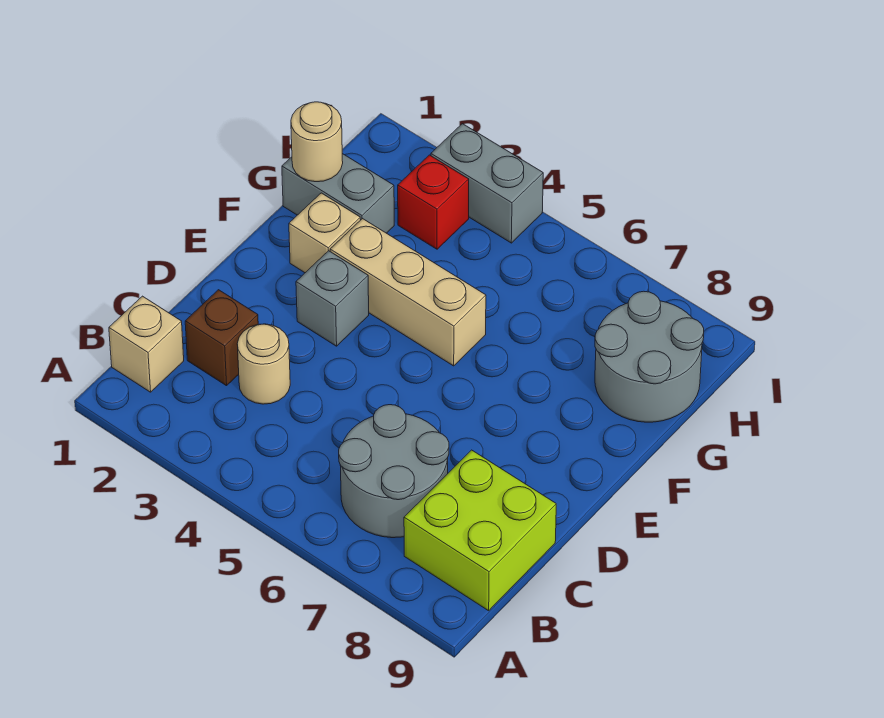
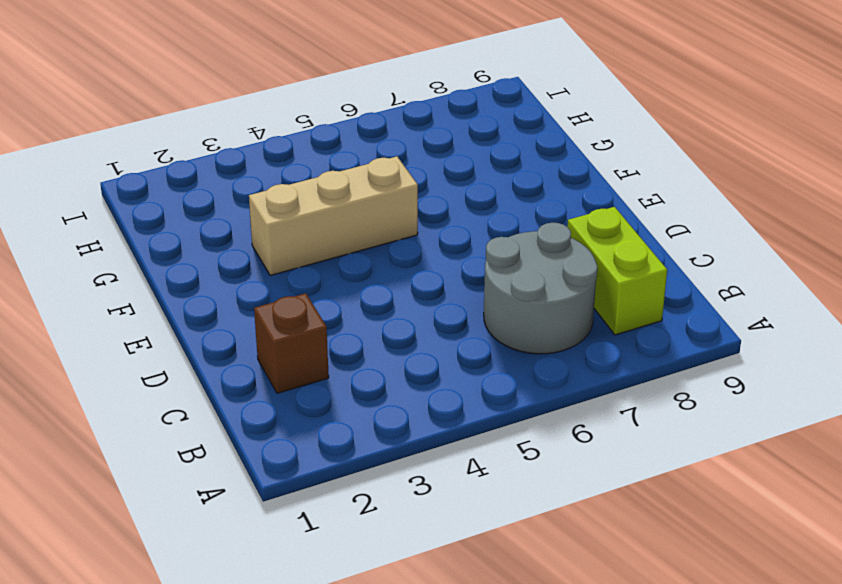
lime brick B8:C8 level 1 -> lime brick B8:C9 level 1
none -> tan brick B1 level 1
none -> tan round brick C3 level 1
none -> grey brick E3 level 1

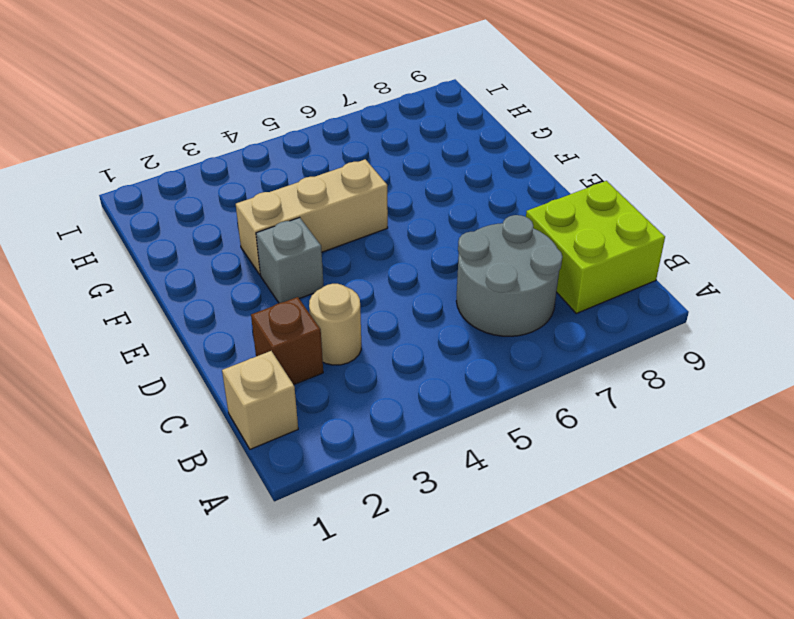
none -> tan brick F2 level 1
none -> grey brick G1:G2 level 1
none -> grey round brick G8:H9 level 1

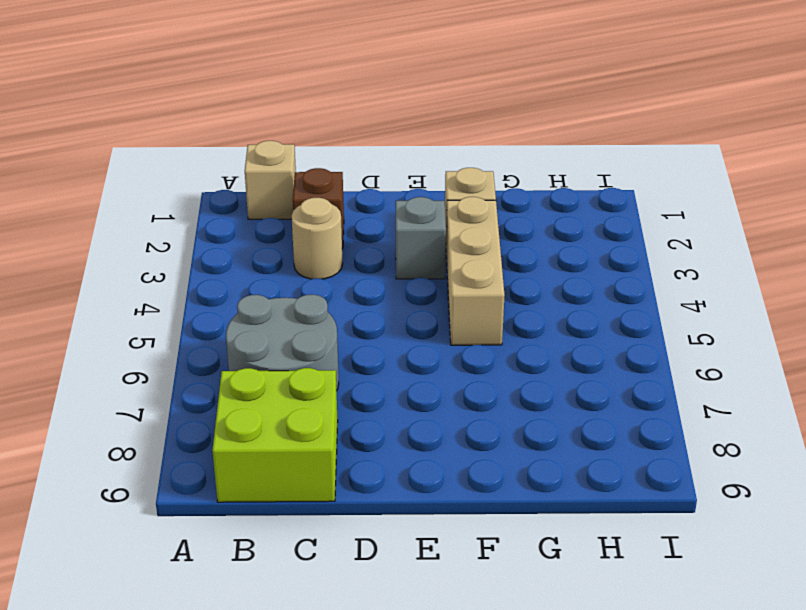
none -> grey brick G1:G2 level 1
none -> grey round brick G8:H9 level 1
none -> red brick H3 level 1

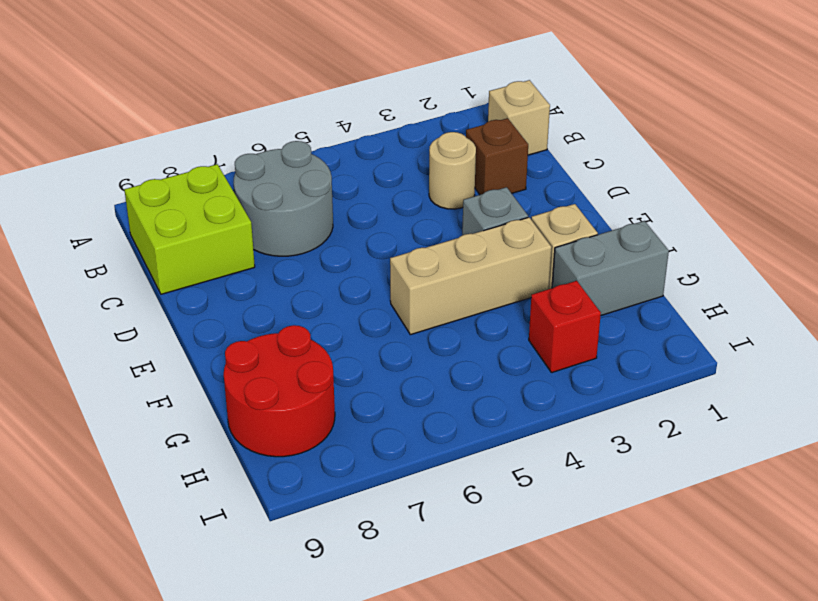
red round brick G8:H9 level 1 -> grey round brick G8:H9 level 1
none -> grey brick I3:I4 level 1
none -> tan round brick G1 level 2

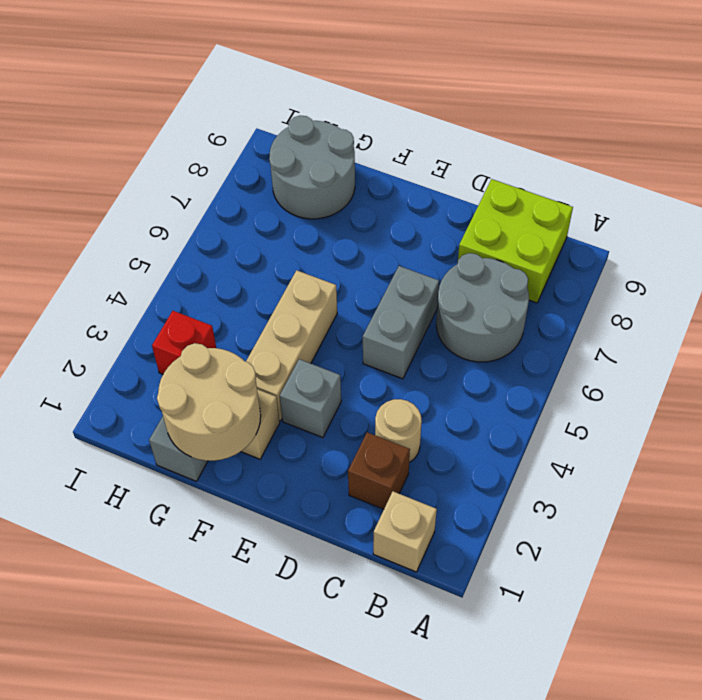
grey brick D5:D6 level 1 -> grey brick I3:I4 level 1
tan round brick F1:G2 level 2 -> tan round brick G1 level 2

